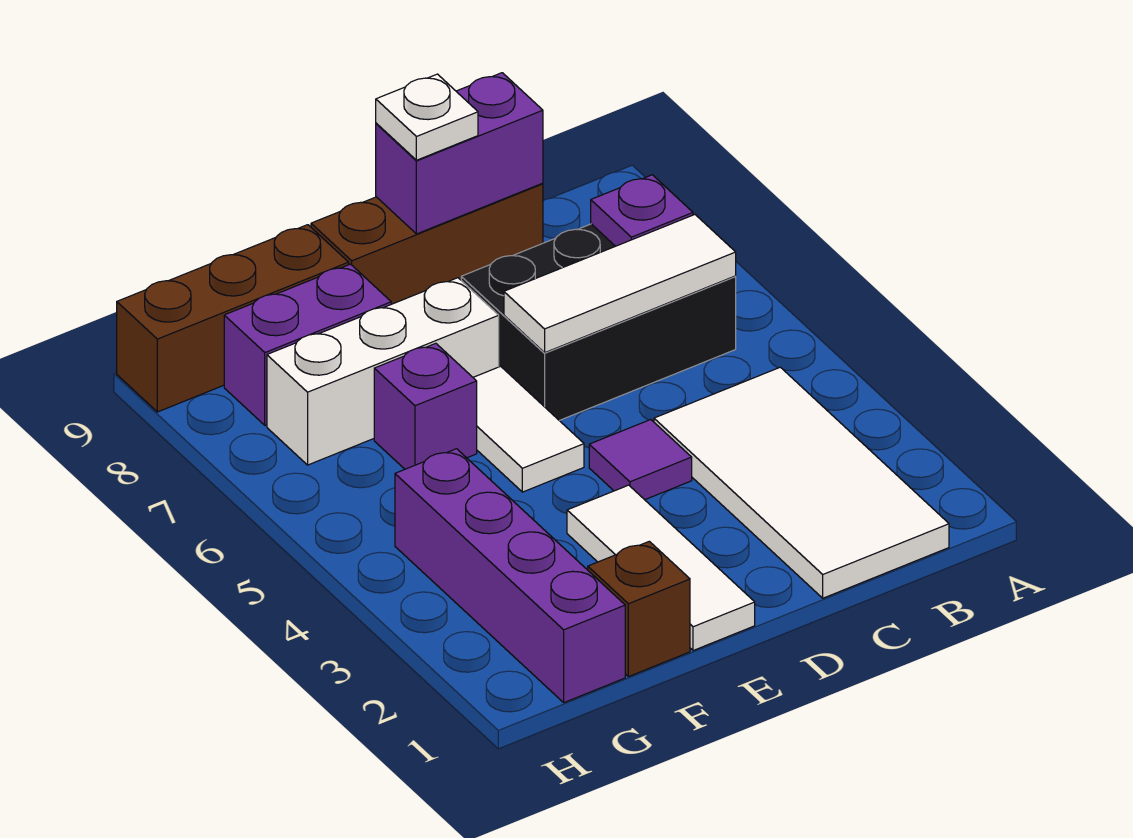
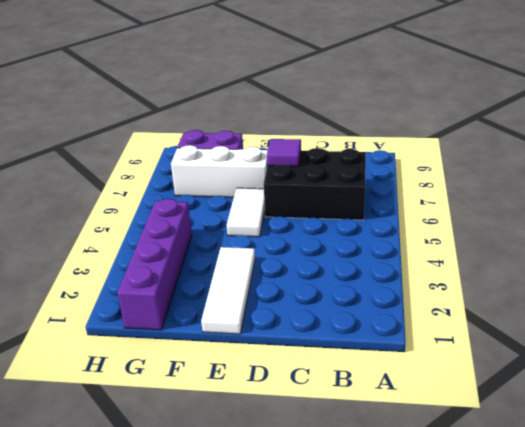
purple tile D7 level 2 -> purple tile D4 level 1
none -> white tile B1:C4 level 1
none -> brown brick C9:E9 level 1
none -> brown brick F1 level 1

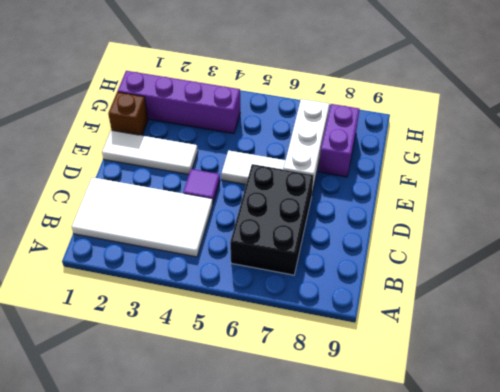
none -> brown brick C9:E9 level 1
none -> purple brick F6 level 1
none -> brown brick F9:H9 level 1

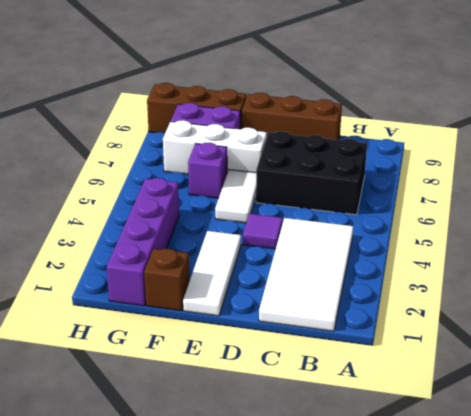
none -> white tile B6:D6 level 2
none -> purple plate B7 level 2
none -> purple brick C9:D9 level 2

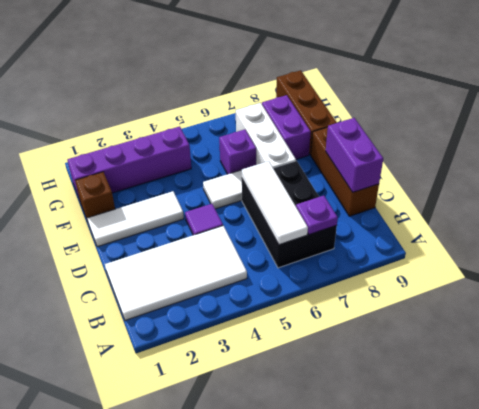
none -> white plate D9 level 3

